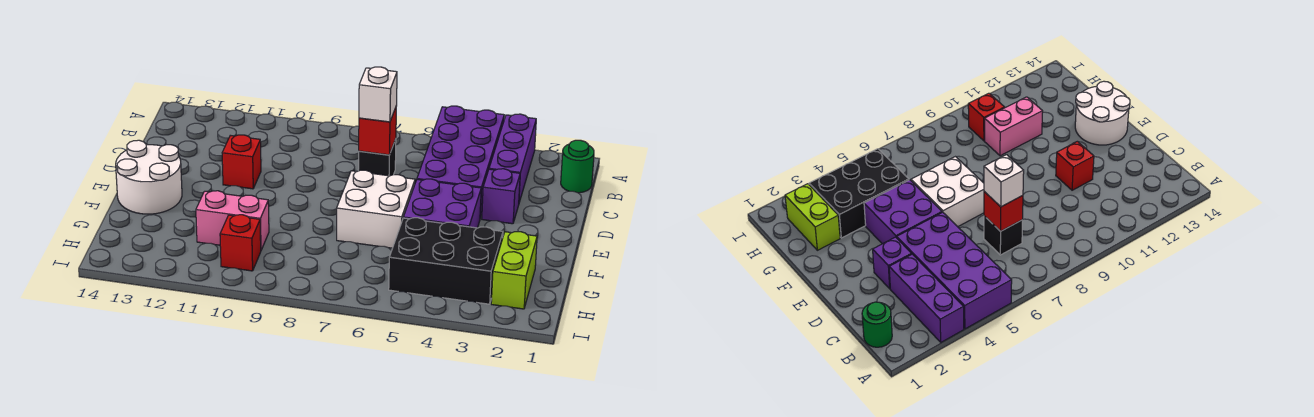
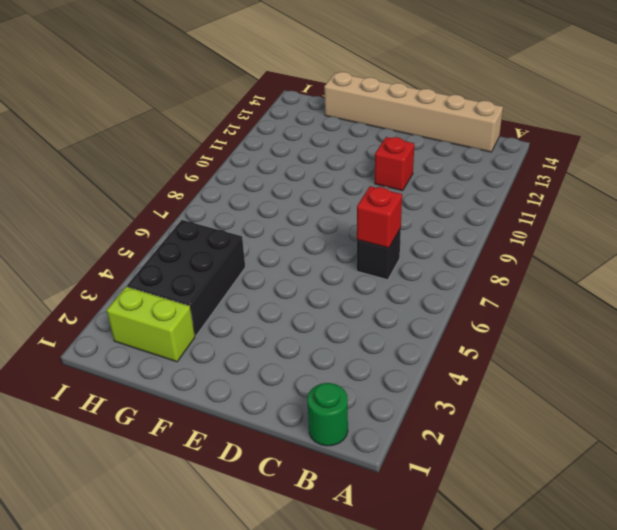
tan brick B14:G14 level 1 -> white round brick E13:F14 level 1
none -> purple brick A3:C3 level 1
none -> purple brick A4:D5 level 1
none -> purple brick D3 level 1

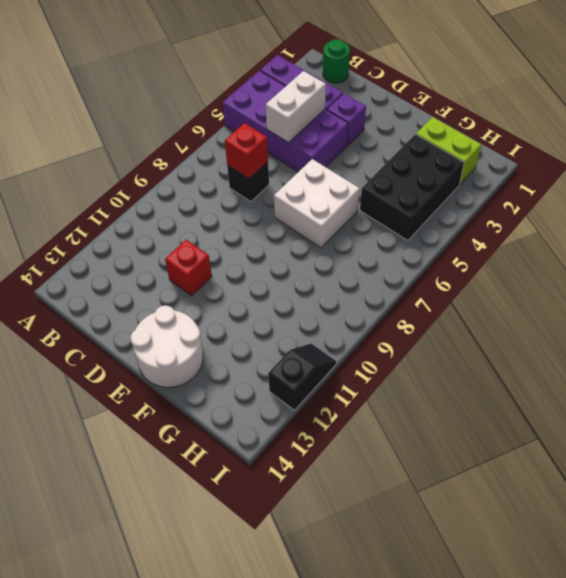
white brick C4:C5 level 2 -> none
black slope I11:I12 level 1 top 12 -> none
none -> purple brick E4:F5 level 1
none -> pink brick G10:G11 level 1
none -> red brick H10 level 1

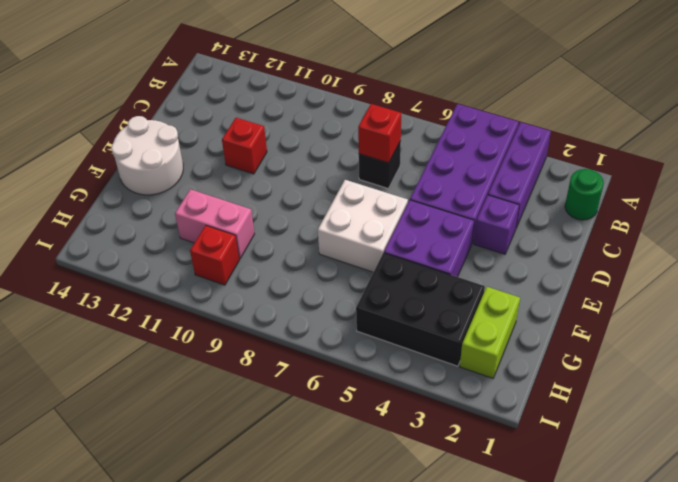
none -> white brick C7 level 3

